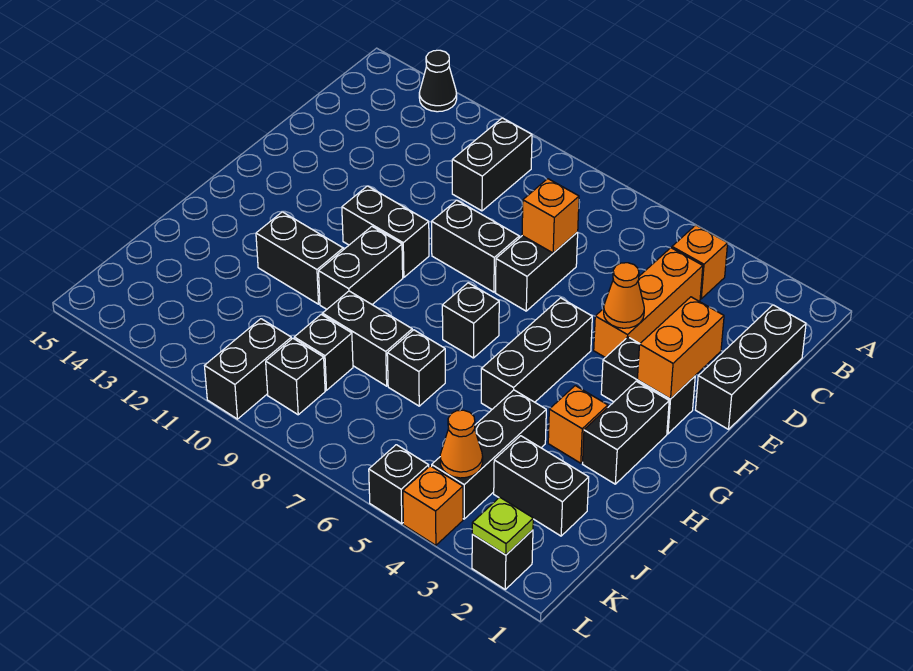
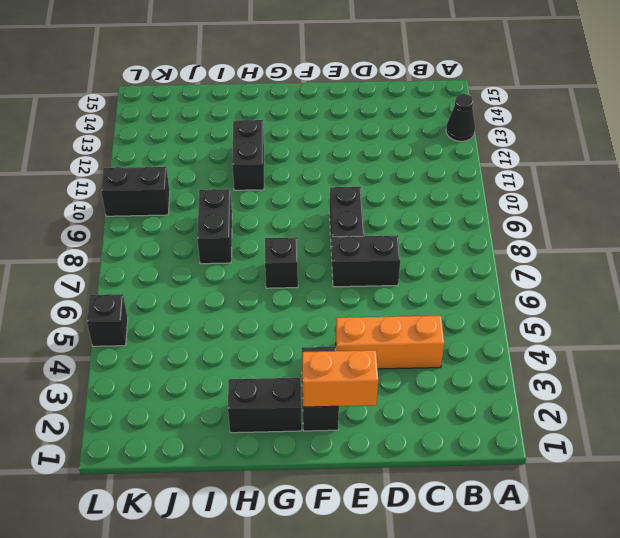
none -> orange brick B4 level 1
none -> black brick B10:C10 level 1
none -> black brick C1:E1 level 1
none -> black brick F5:H5 level 1

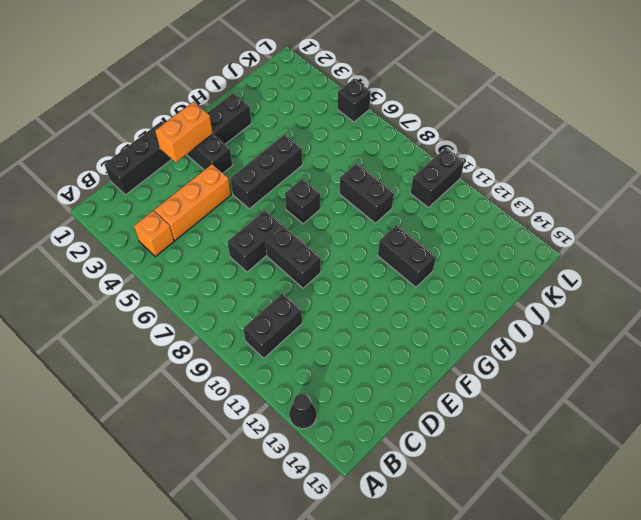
none -> black brick F10:F11 level 1
none -> black brick G10:H10 level 1
none -> orange brick H3 level 1
none -> black brick I4:K4 level 1

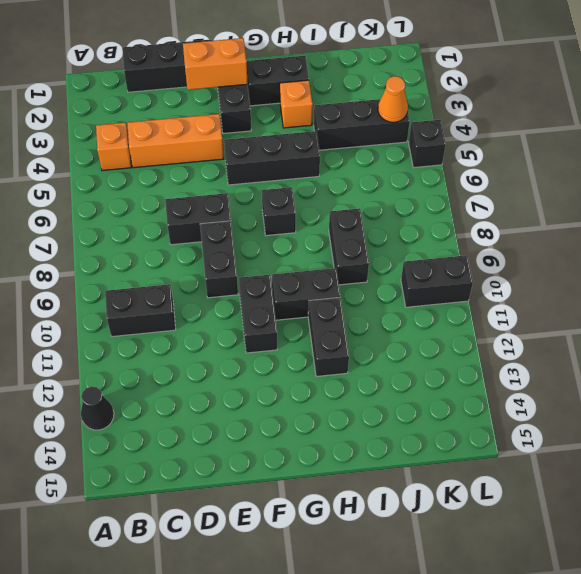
none -> black brick I7 level 1
none -> black brick J2:J3 level 1
none -> black brick J9 level 1
none -> black brick K9 level 1

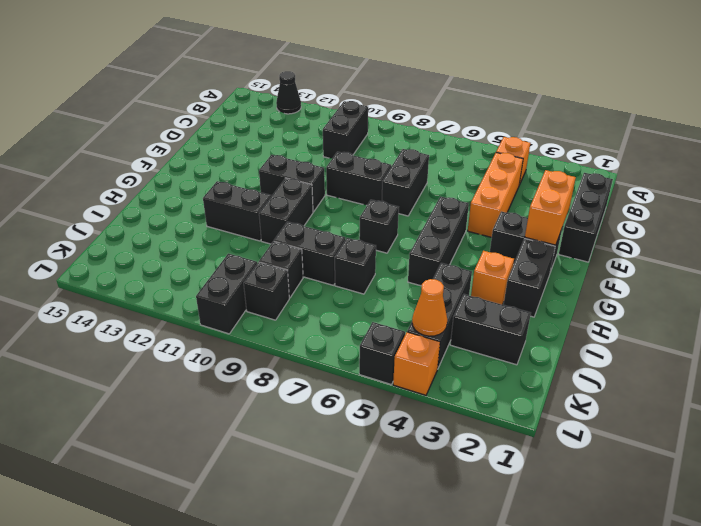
none -> black brick L2 level 1
none -> orange brick D7 level 2
none -> orange cone E4 level 2
none -> lime plate L2 level 2

